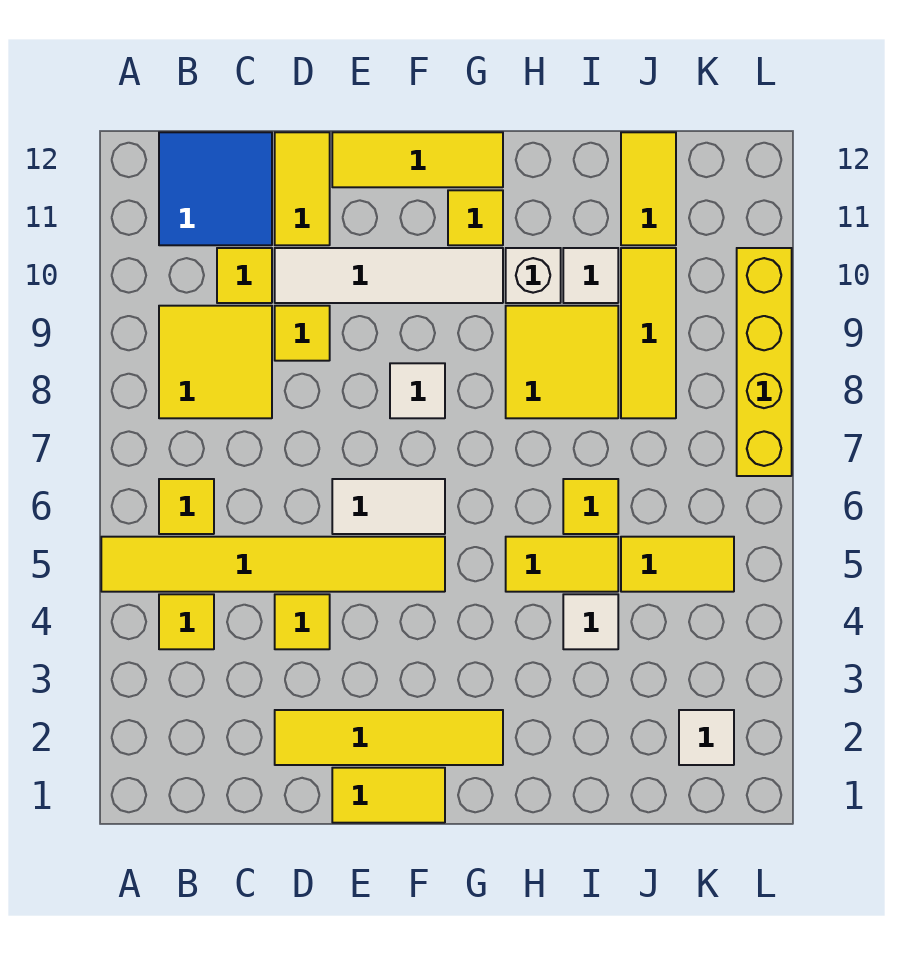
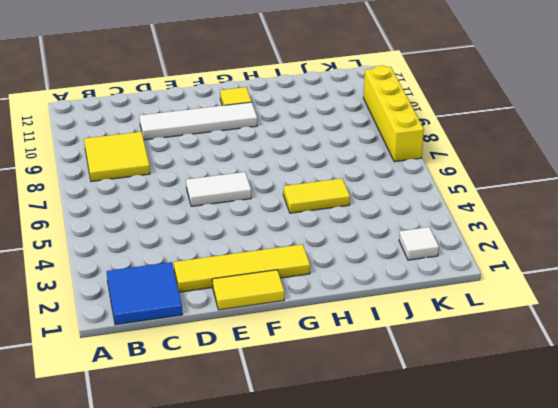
blue tile B1:C2 level 1 -> blue tile B11:C12 level 1
none -> yellow tile A5:F5 level 1
none -> yellow tile B4 level 1
none -> yellow tile B6 level 1

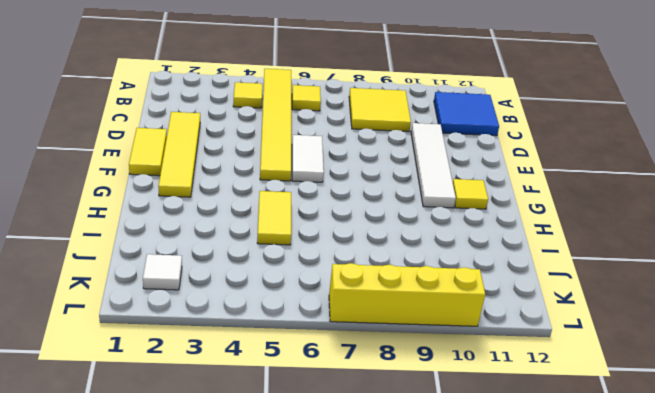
none -> yellow tile C10 level 1
none -> yellow tile D4 level 1
none -> yellow tile D9 level 1

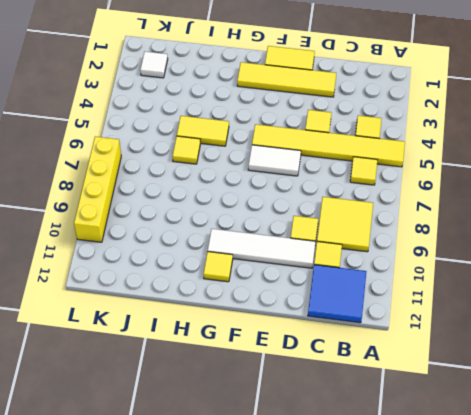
none -> yellow tile D11:D12 level 1
none -> yellow tile E12:G12 level 1
none -> white tile F8 level 1

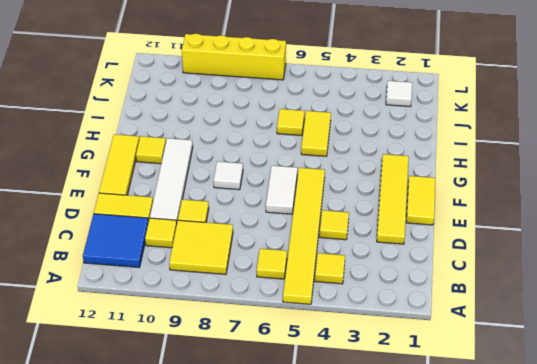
none -> yellow tile H8:I9 level 1
none -> white brick H10 level 1
none -> white tile I4 level 1

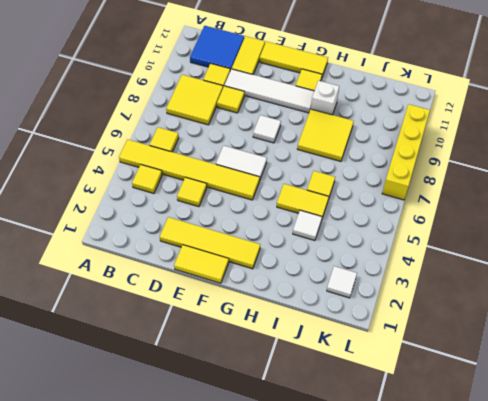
none -> white tile I10 level 1
none -> yellow tile J5:K5 level 1
none -> yellow tile J8:J10 level 1

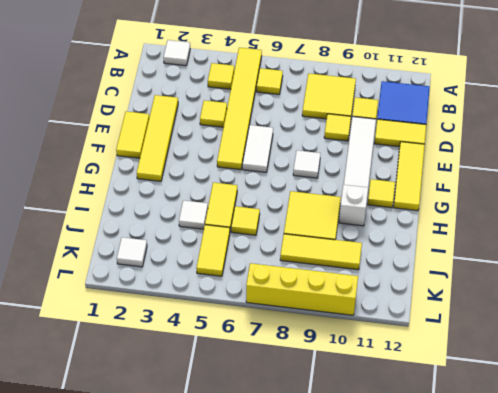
white tile A2 level 1 -> white tile I10 level 1
none -> yellow tile J11:J12 level 1

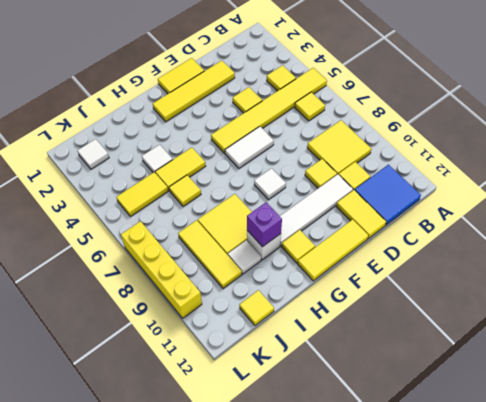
purple brick H10 level 2 -> none
yellow tile J12 level 1 -> yellow tile J11:J12 level 1

